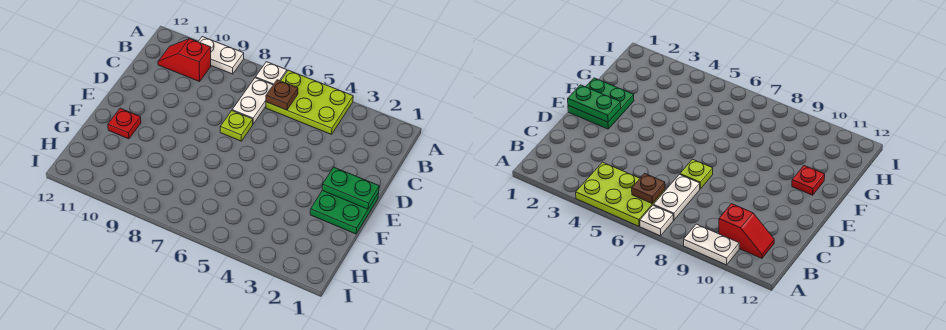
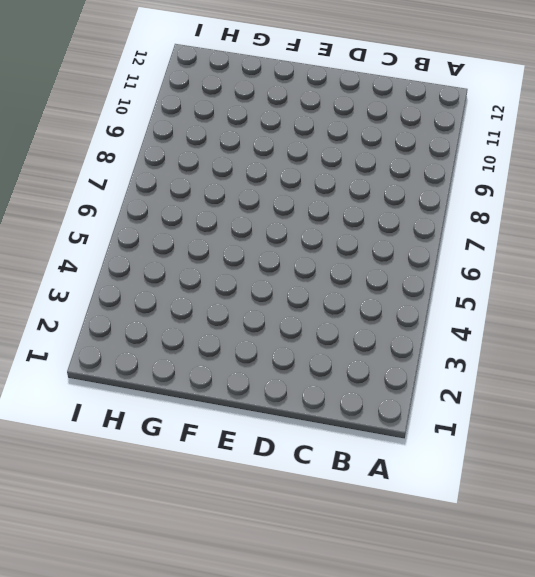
none -> lime plate A4:B6 level 1
none -> white plate A7 level 1

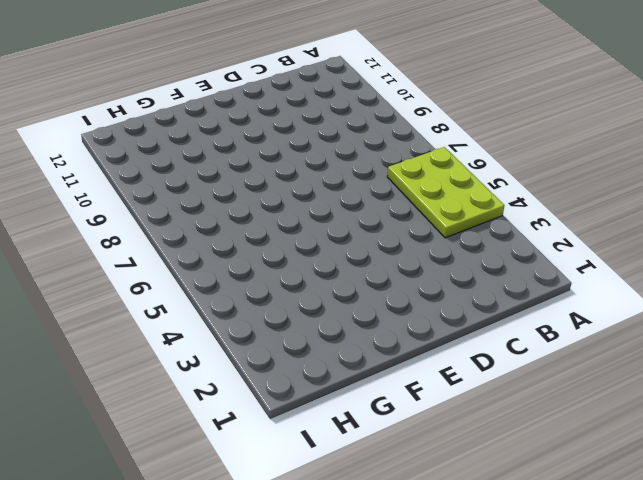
none -> white plate A7 level 1
none -> white plate A9:A10 level 1

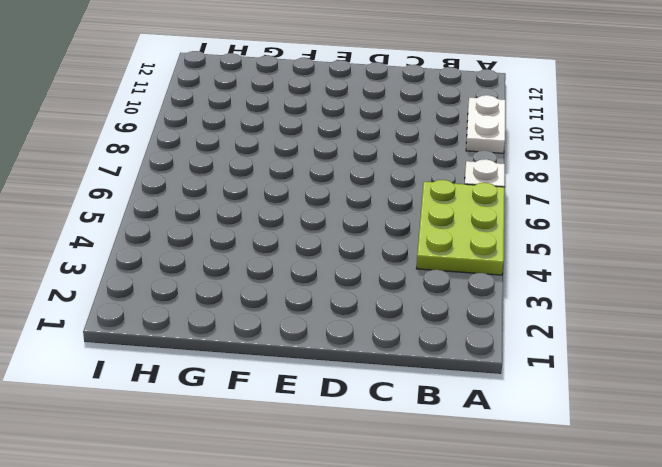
none -> white plate B7:C7 level 1
none -> red slope B10:B11 level 1 top 10

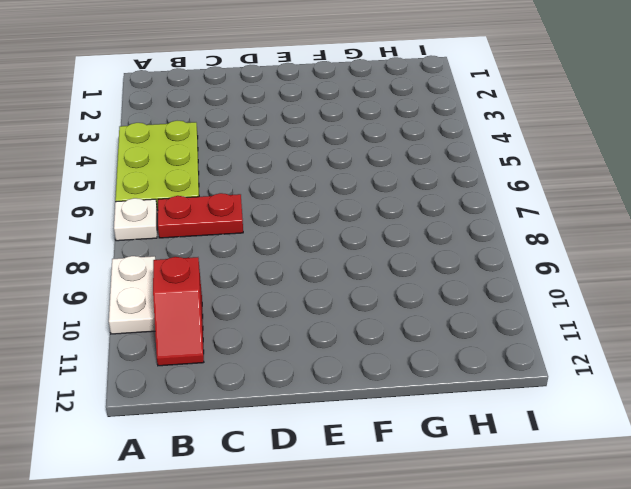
red plate B7:C7 level 1 -> white plate B7:C7 level 1
none -> lime plate D7 level 1
none -> green plate E1:F2 level 1

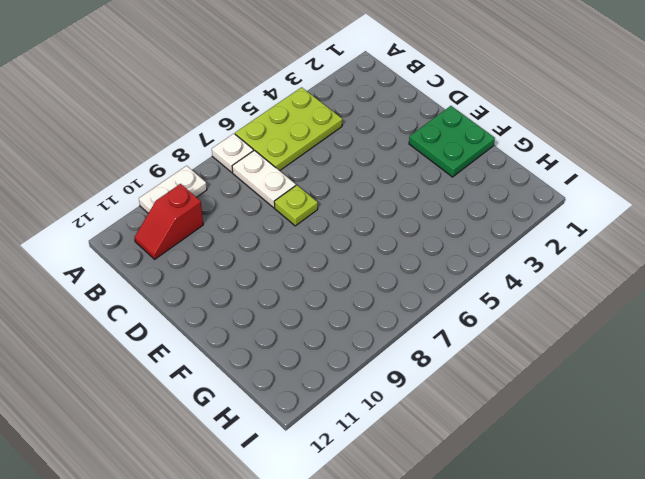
none -> red plate F11 level 1
none -> brown plate B6 level 2

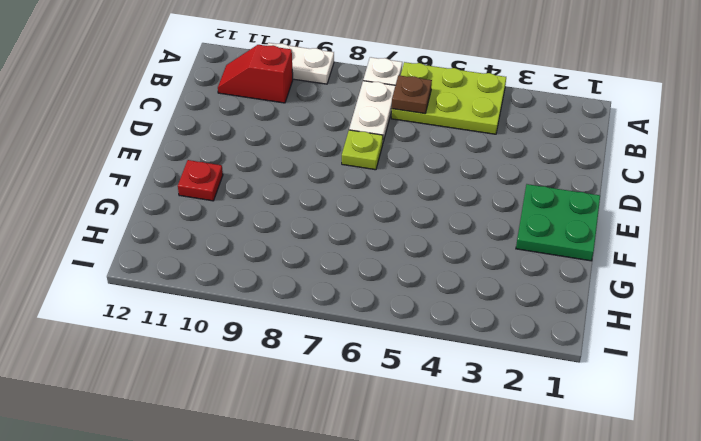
none -> green plate E1:E2 level 2

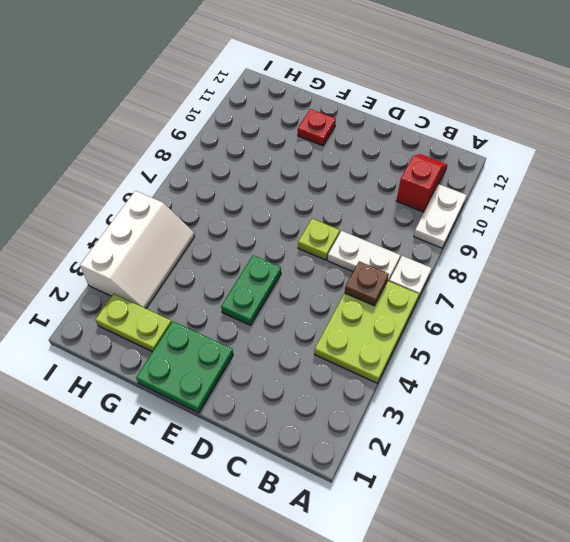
green plate E4:E5 level 1 -> green plate E1:E2 level 2
lime plate G2:H2 level 1 -> none
white slope H3:I5 level 1 top I -> none

